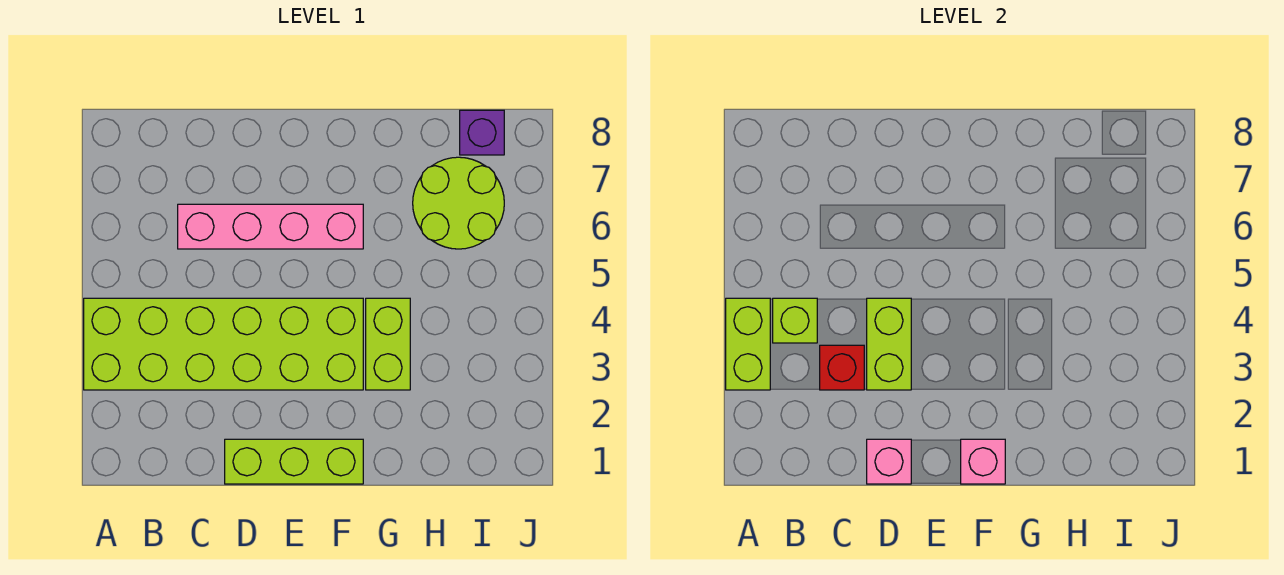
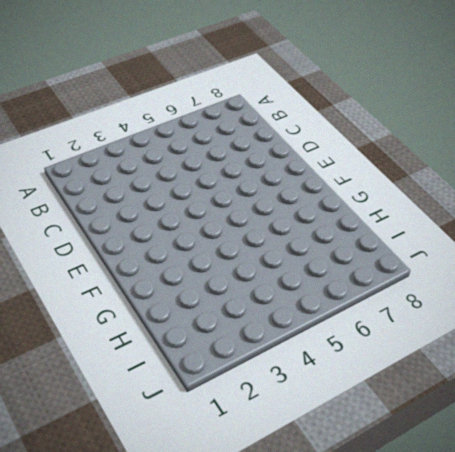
none -> lime brick A3:F4 level 1
none -> pink brick C6:F6 level 1
none -> lime brick D1:F1 level 1

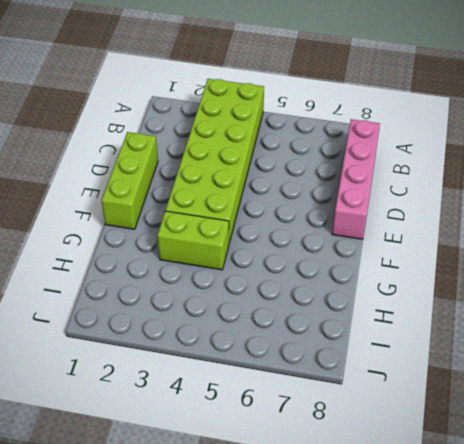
pink brick B8:E8 level 1 -> pink brick C6:F6 level 1
none -> lime round brick H6:I7 level 1
none -> purple brick I8 level 1
none -> lime brick A3:A4 level 2

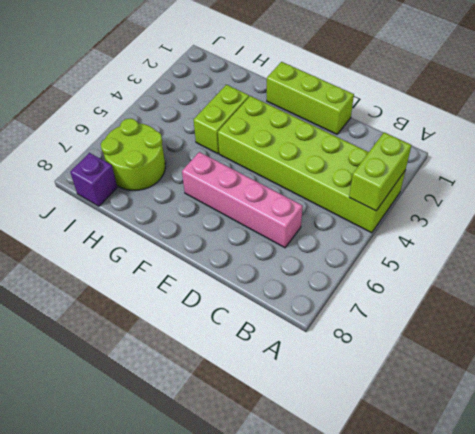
none -> lime brick B4 level 2
none -> red brick C3 level 2
none -> pink brick D1 level 2

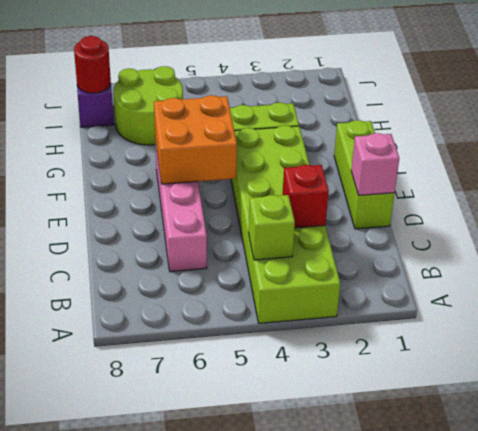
orange brick E5:F6 level 2 -> none
red round brick I8 level 2 -> none
none -> lime brick A3:A4 level 2
none -> lime brick D3:D4 level 2
none -> pink brick F1 level 2

